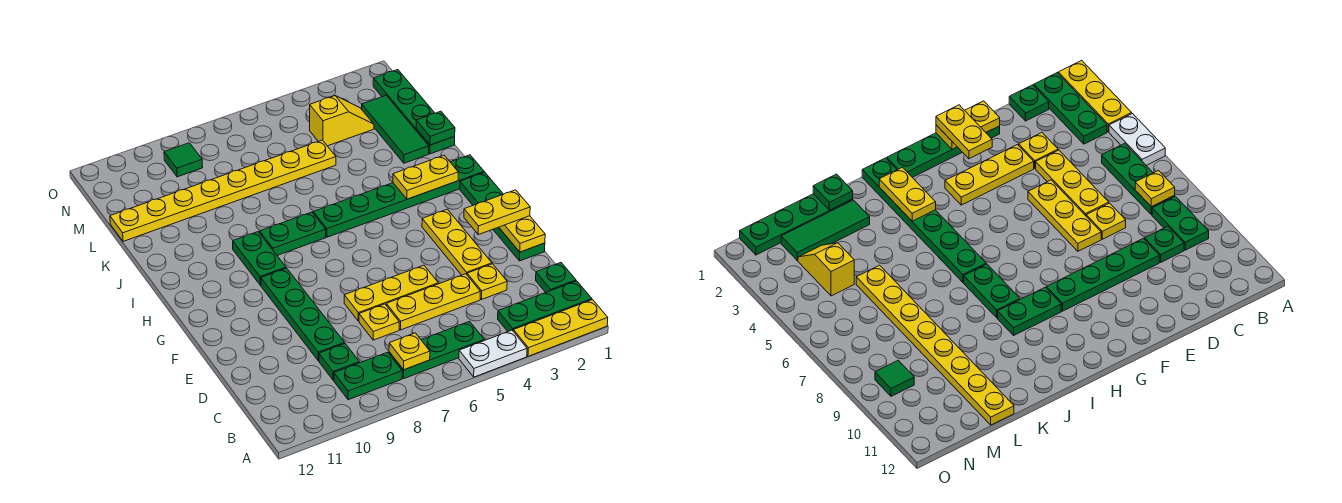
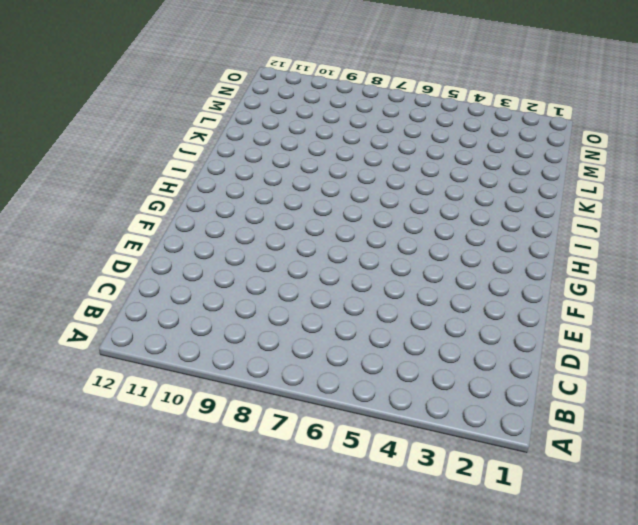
none -> yellow plate A1:A3 level 1
none -> white plate A4:A5 level 1
none -> green plate B1:B3 level 1

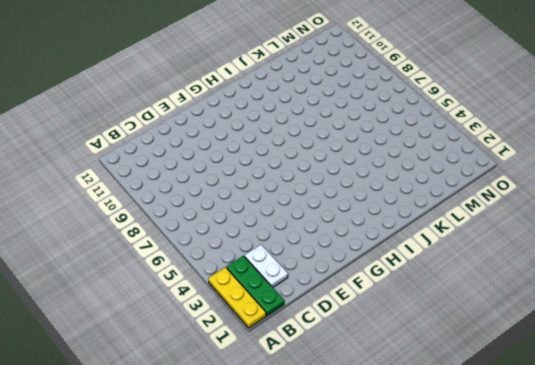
white plate C2:C3 level 1 -> white plate A4:A5 level 1
none -> green plate B5:B7 level 1
none -> green plate B8:B9 level 1
none -> green plate C1 level 1

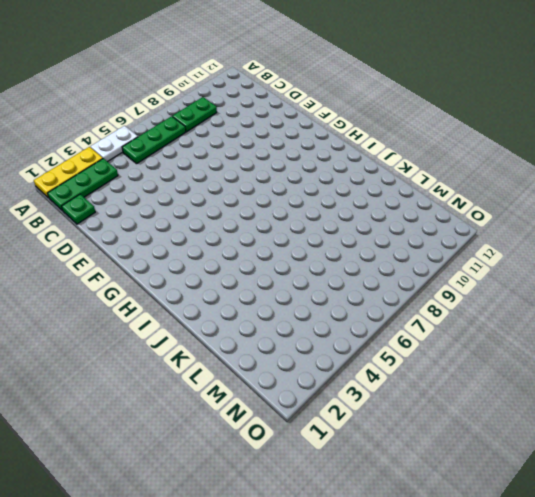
none -> green plate C9 level 1
none -> yellow plate D3 level 1
none -> yellow plate D4:D6 level 1

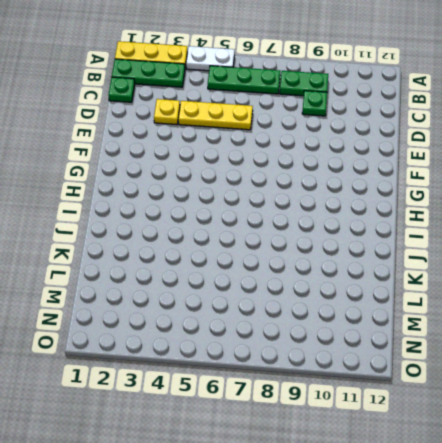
none -> yellow plate D7 level 1
none -> green plate D9:G9 level 1
none -> green plate E1:H1 level 1

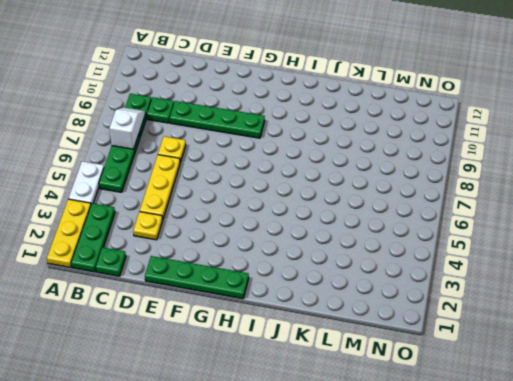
white slope B7:B8 level 2 top 7 -> yellow plate B7 level 2
none -> yellow plate E3:G3 level 1
none -> yellow plate E5:E7 level 1
none -> green plate H9:I9 level 1

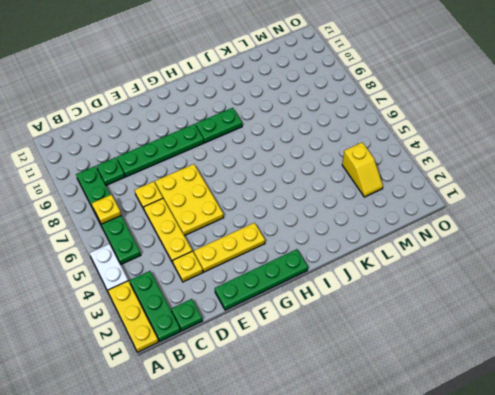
yellow plate E5:F7 level 1 -> yellow plate E5:E7 level 1
none -> green plate I1:I6 level 1
none -> green plate I7:I8 level 1
none -> green plate K1:N1 level 1

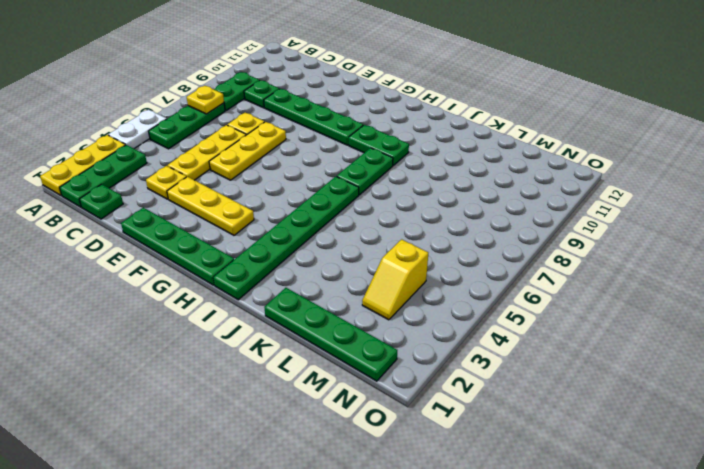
none -> green tile K2:M2 level 1
none -> yellow plate L5:L12 level 1
none -> green tile N9 level 1

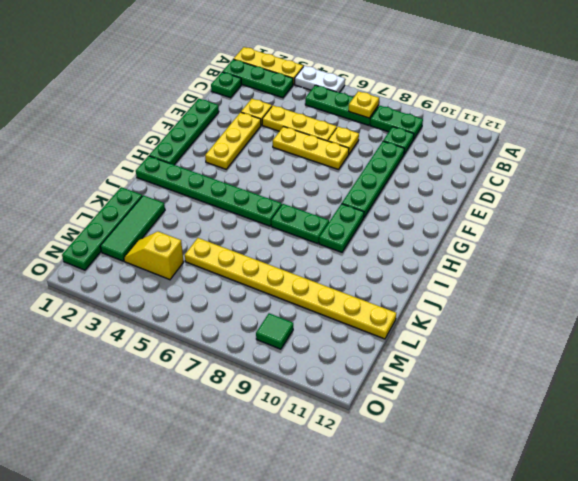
none -> yellow plate E1:F1 level 2
none -> yellow plate I2:I3 level 2
none -> green plate K1 level 2

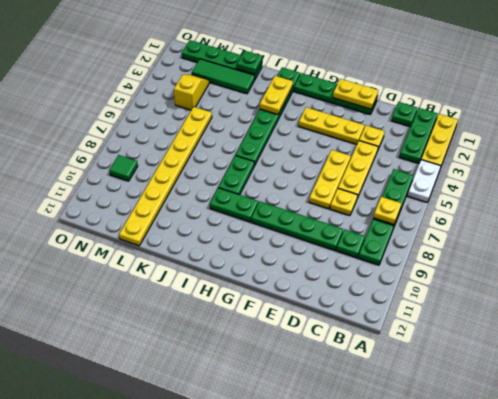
none -> yellow plate F1:F2 level 3

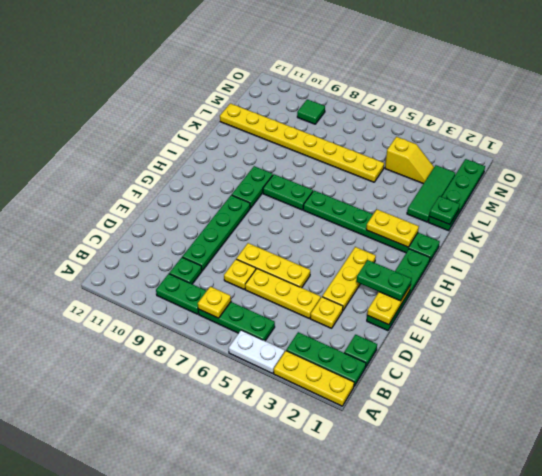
green plate F1:F2 level 3 -> yellow plate F1:F2 level 3

